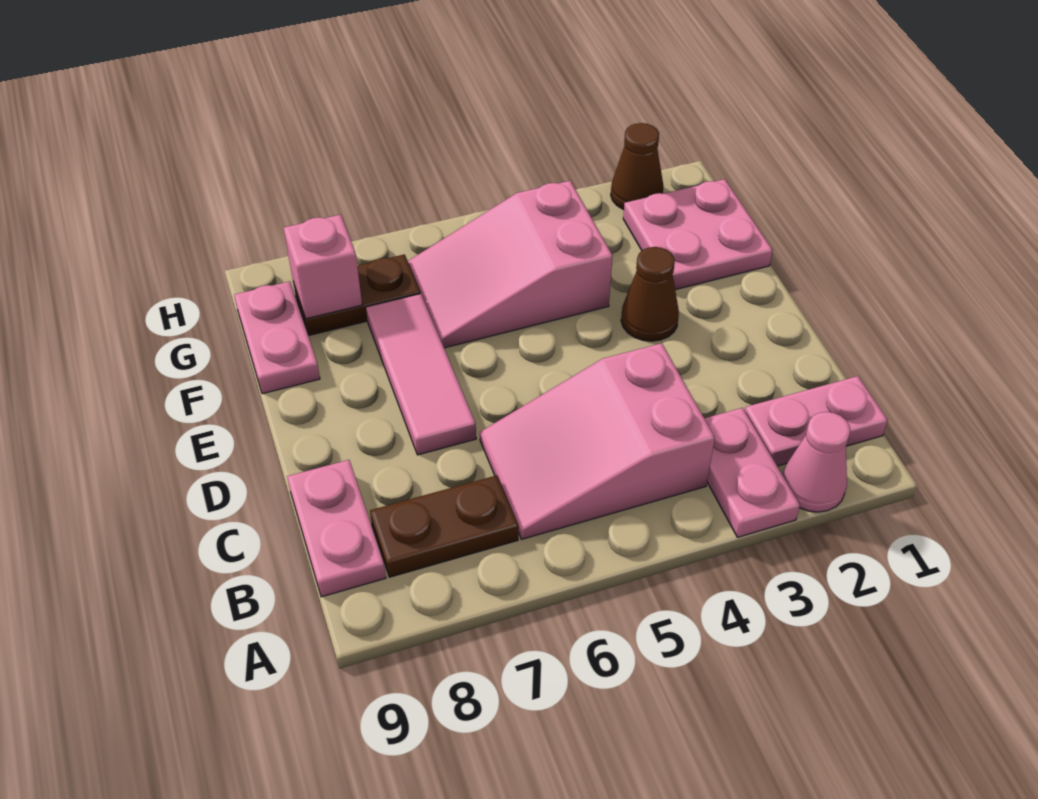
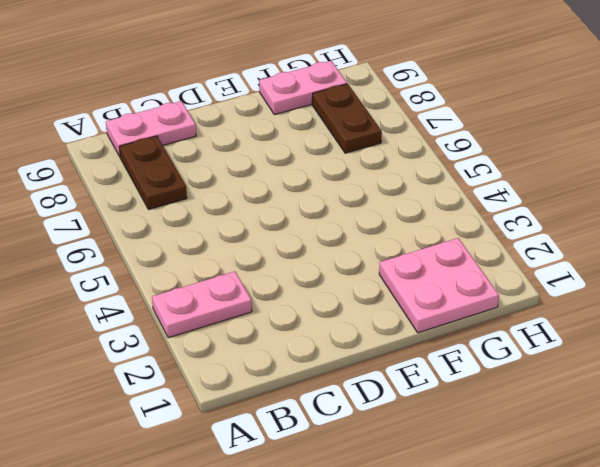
none -> pink cone A2 level 1
none -> pink plate B1:B2 level 1
none -> pink slope B4:C6 level 1 top 4

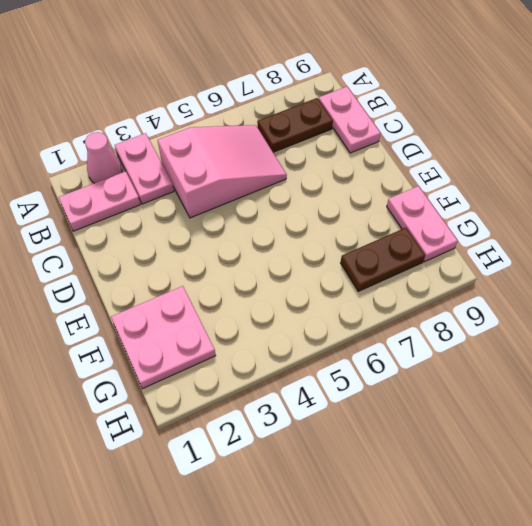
none -> pink tile D7:F7 level 1
none -> brown cone E3 level 1
none -> pink slope F4:G6 level 1 top 4

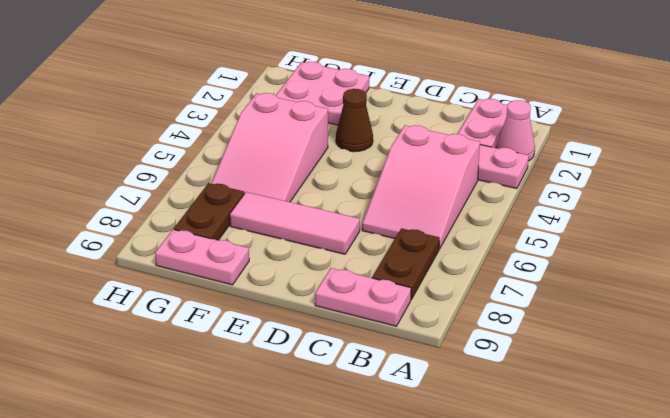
none -> brown cone H2 level 1
none -> pink brick G8 level 2

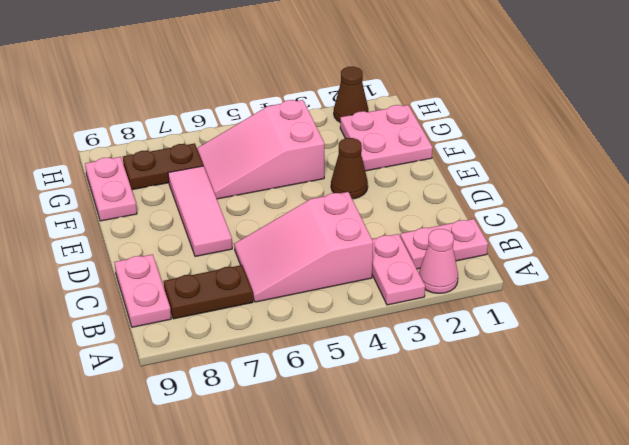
none -> pink brick G8 level 2

